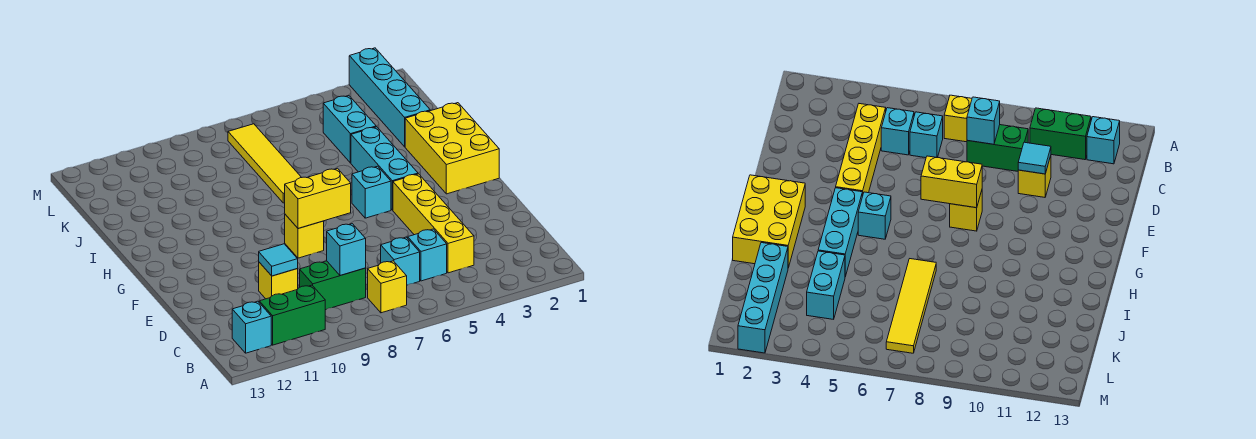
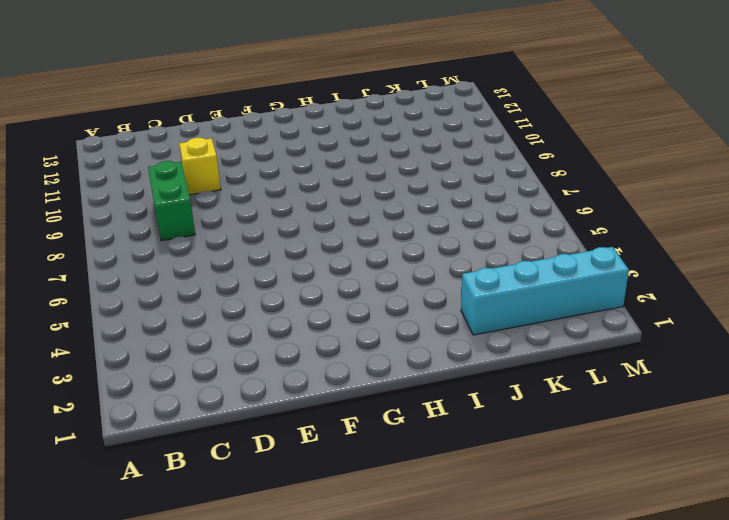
none -> yellow brick B7 level 1
none -> green brick B10:B11 level 1
none -> cyan brick B12 level 1

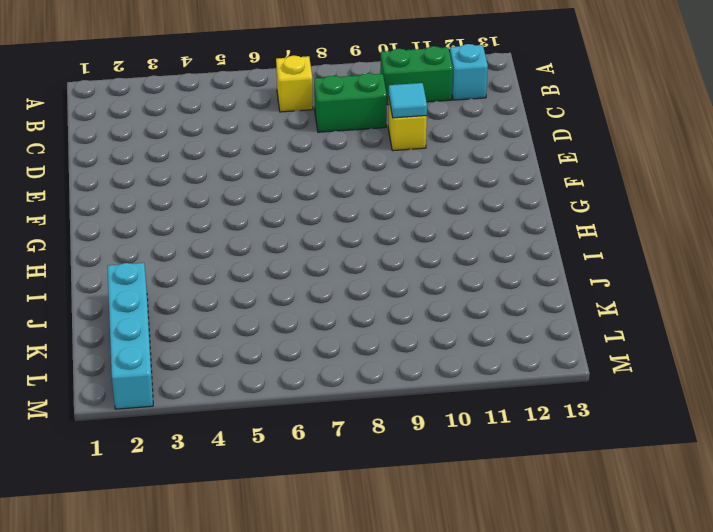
none -> yellow brick C4:F4 level 1
none -> cyan brick C5 level 1
none -> cyan brick C6 level 1

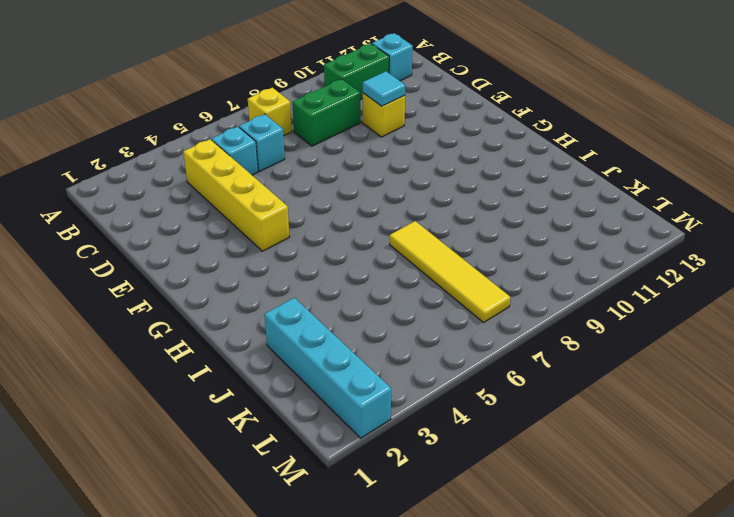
none -> yellow brick F8 level 1
none -> yellow brick G1:I2 level 1
none -> cyan brick G4:I4 level 1

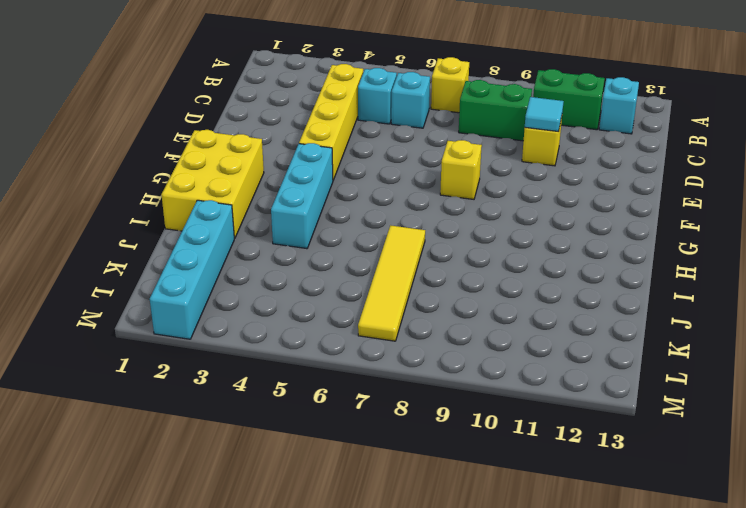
none -> cyan brick G5 level 1
none -> cyan brick J4:K4 level 1
none -> cyan brick C8 level 2

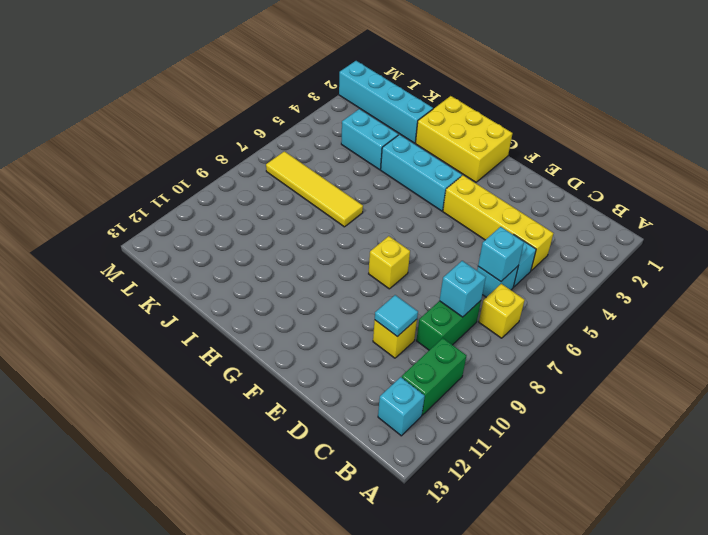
cyan brick C6 level 2 -> cyan brick G5 level 1
none -> yellow brick F7:F8 level 2

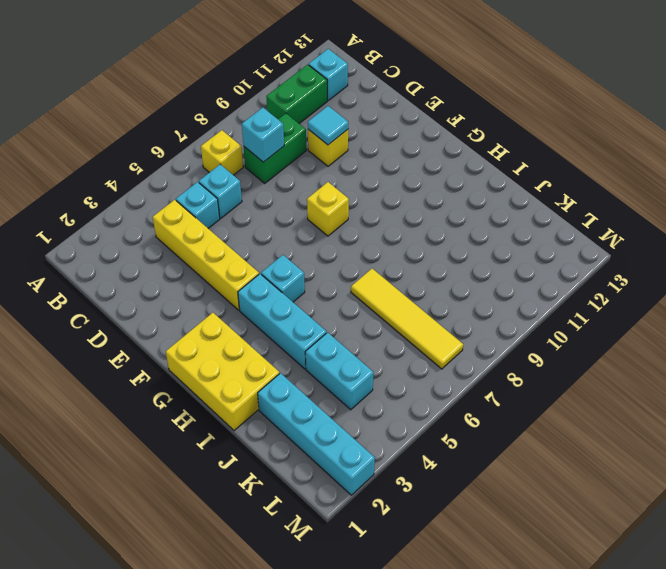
none -> yellow brick F7:F8 level 2

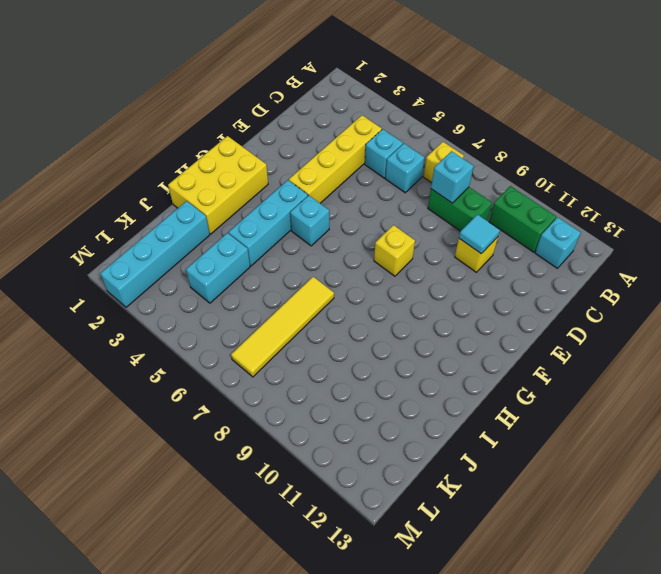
none -> yellow brick F7:F8 level 2

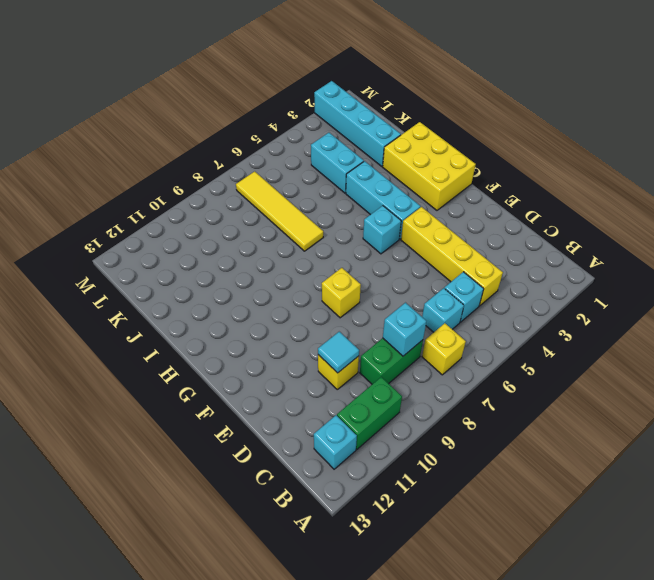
none -> yellow brick F7:F8 level 2

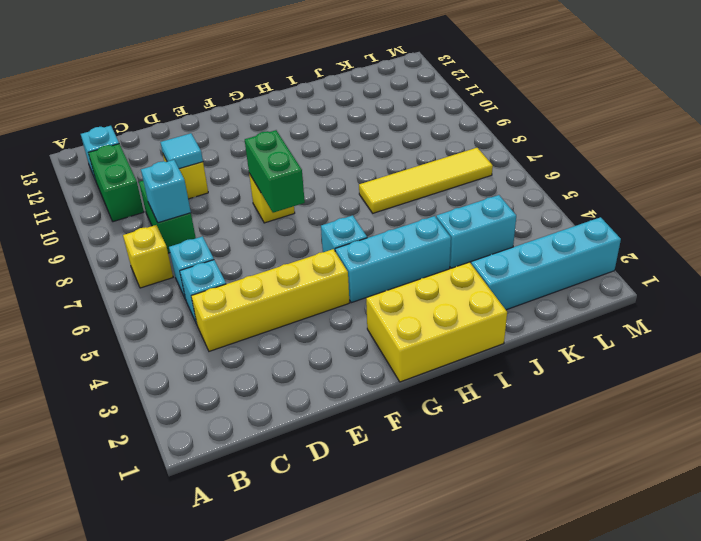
green brick F7:F8 level 2 -> yellow brick F7:F8 level 2

